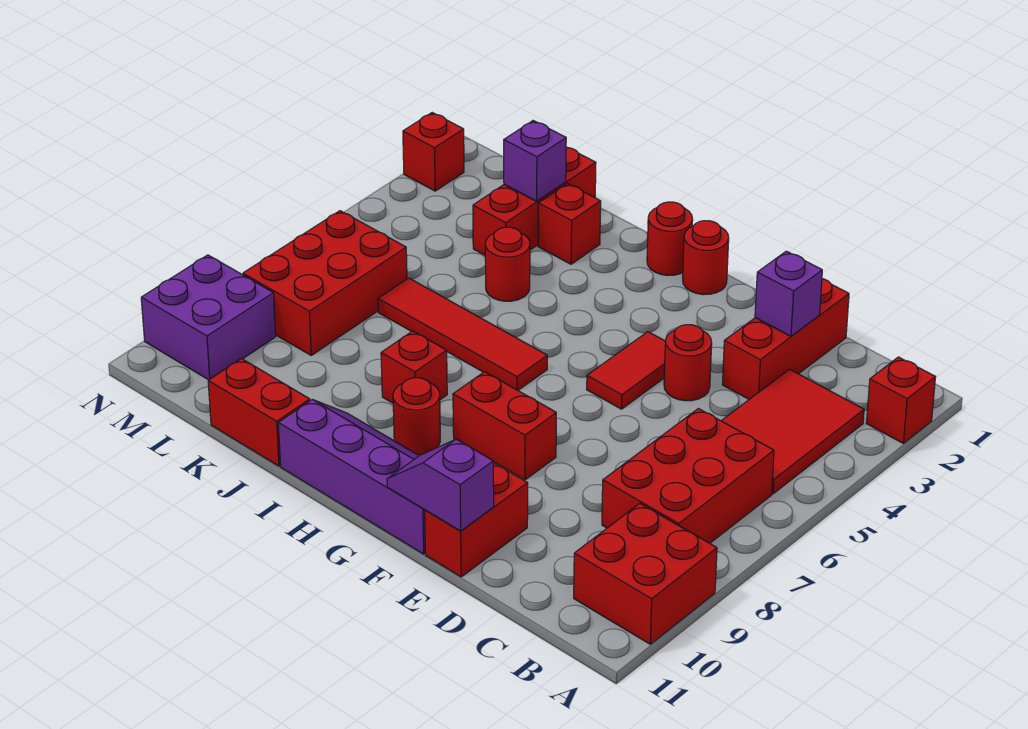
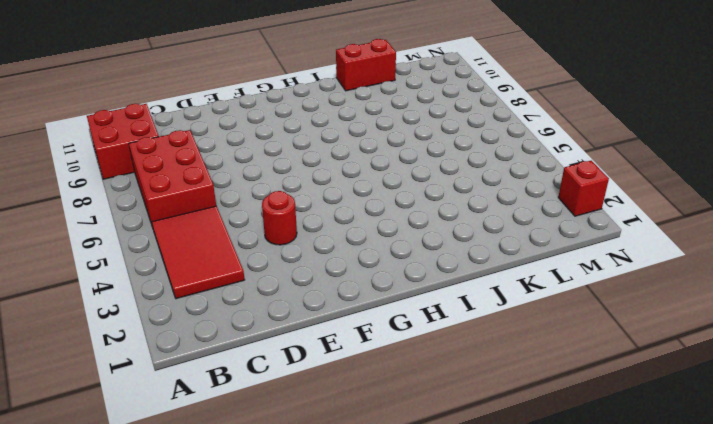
none -> red brick A2 level 1
none -> red brick D1:D3 level 1
none -> red brick E10:E11 level 1

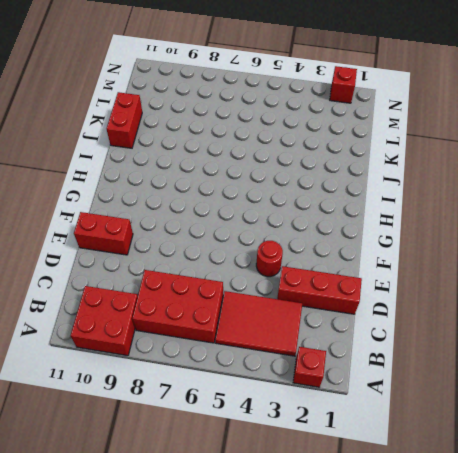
none -> red tile F4:F5 level 1
none -> red brick F8:G8 level 1
none -> purple slope F10:I11 level 1 top 11

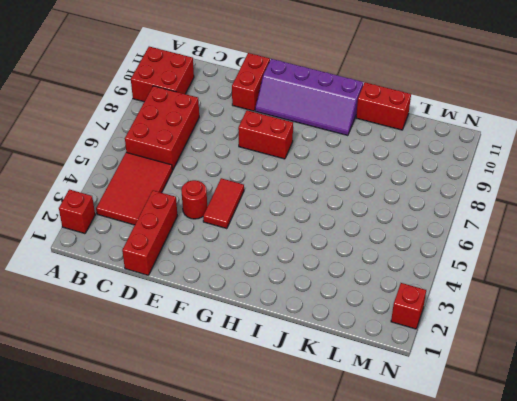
none -> red round brick G1 level 1
none -> red round brick H1 level 1
none -> red tile H6:K6 level 1

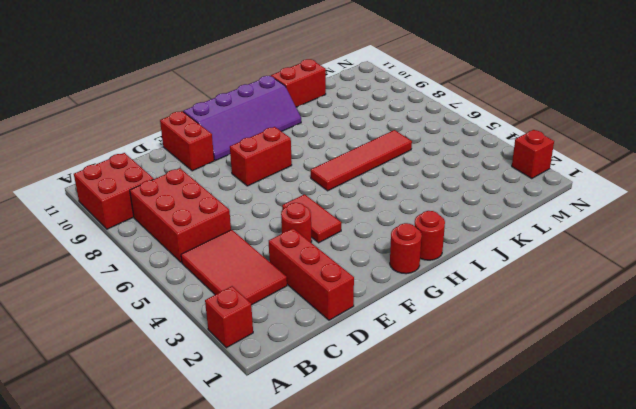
none -> red round brick H9 level 1
none -> red brick I8 level 1
none -> red brick J2 level 1

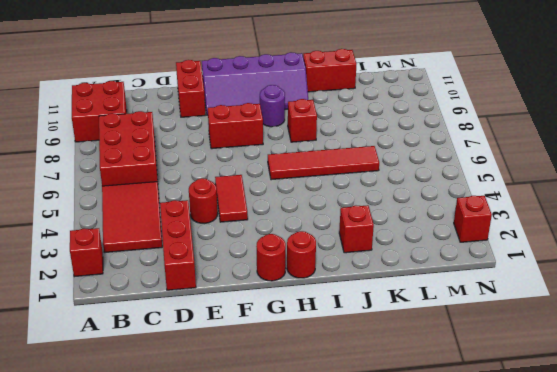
purple round brick H9 level 1 -> red round brick H9 level 1
none -> red round brick J4 level 1
none -> red brick K1:K3 level 1
none -> red brick L6:M8 level 1

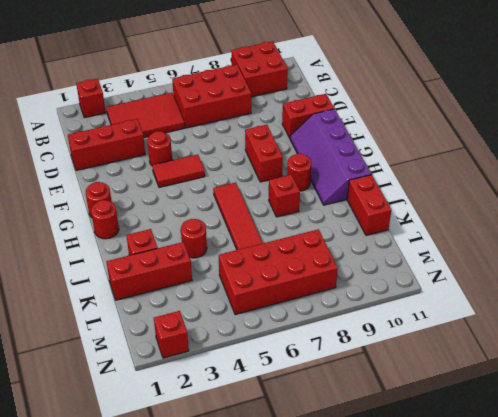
red brick L5:M8 level 1 -> red brick L6:M8 level 1
none -> purple brick M9:N10 level 1
none -> purple brick D2 level 2
none -> purple slope E11:F11 level 2 top E

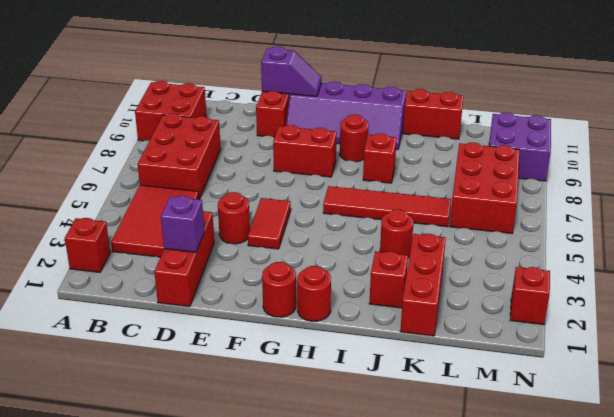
none -> purple brick K2 level 2

